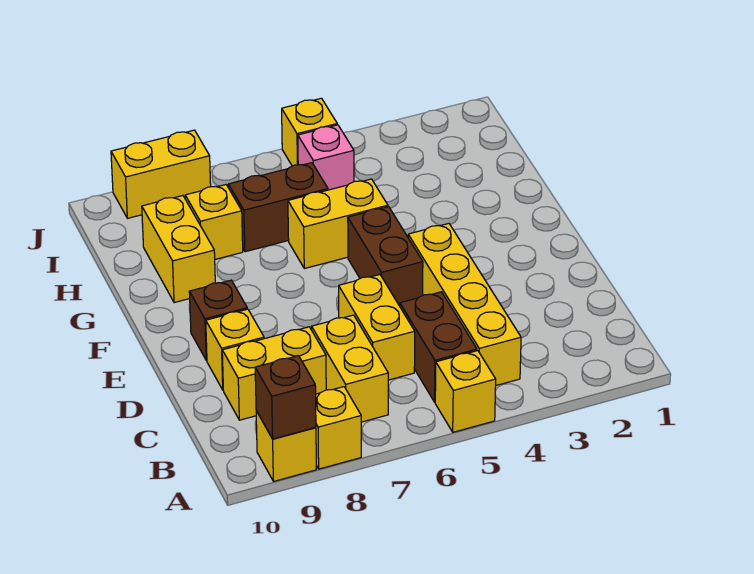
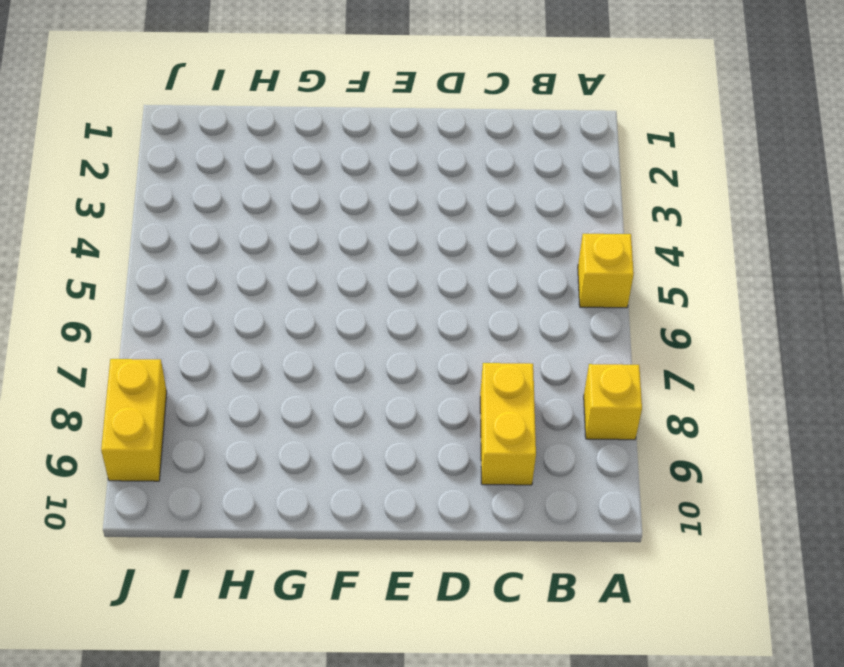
none -> yellow brick A9 level 1
none -> yellow brick B4:E4 level 1
none -> brown brick B5:C5 level 1

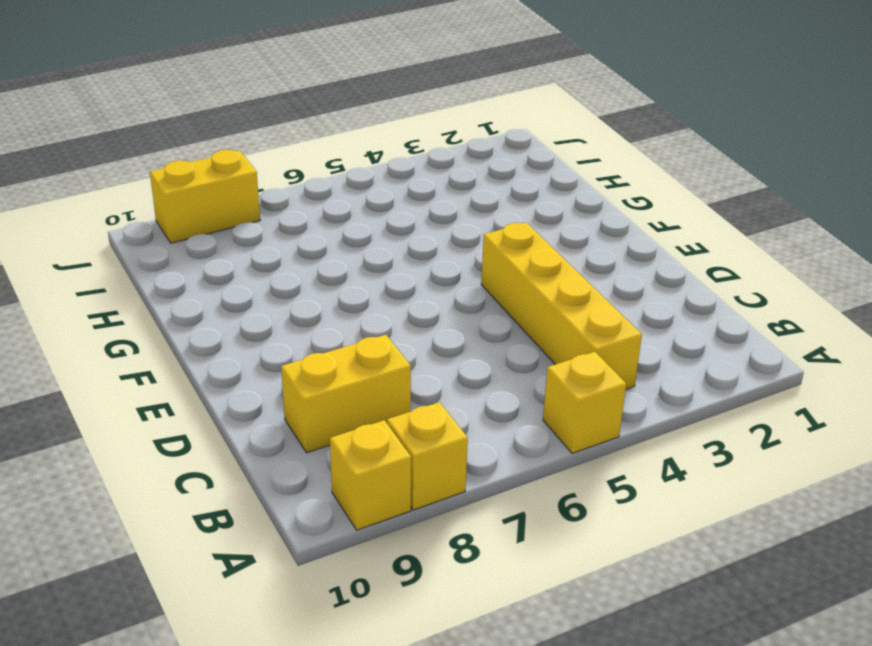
none -> brown brick B5:C5 level 1
none -> yellow brick B7:C7 level 1
none -> yellow brick C6:D6 level 1

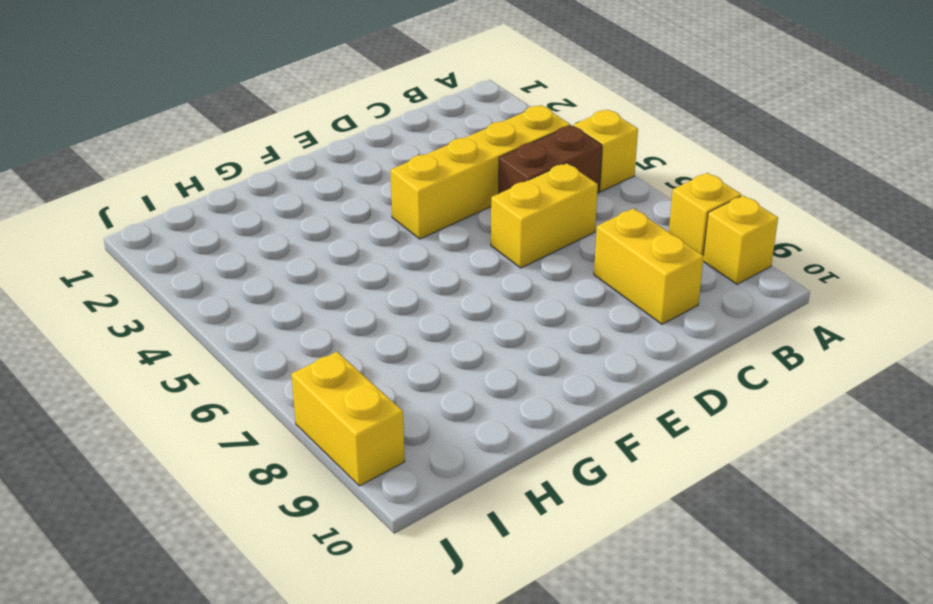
none -> yellow brick B7:C7 level 1
none -> yellow brick D9 level 1
none -> brown brick E5:F5 level 1

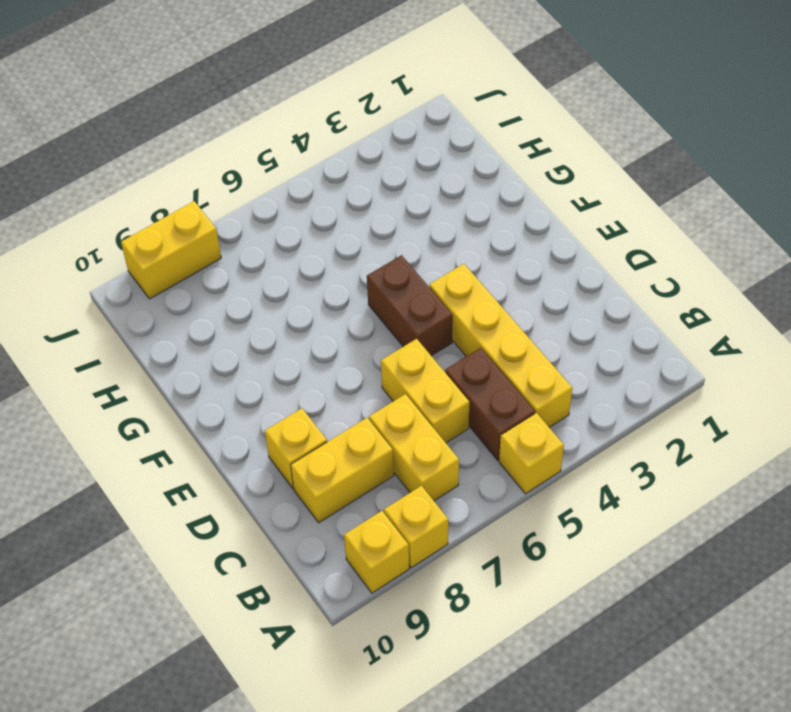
none -> brown brick E9 level 1
none -> yellow brick G5:G6 level 1
none -> yellow brick G9:H9 level 1

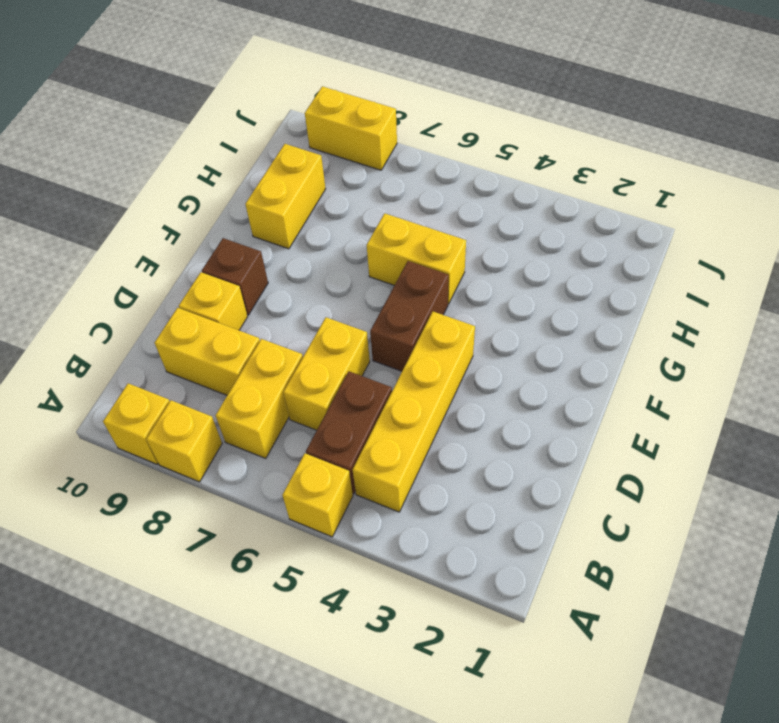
none -> brown brick H6:H7 level 1
none -> yellow brick H8 level 1
none -> pink brick I5 level 1

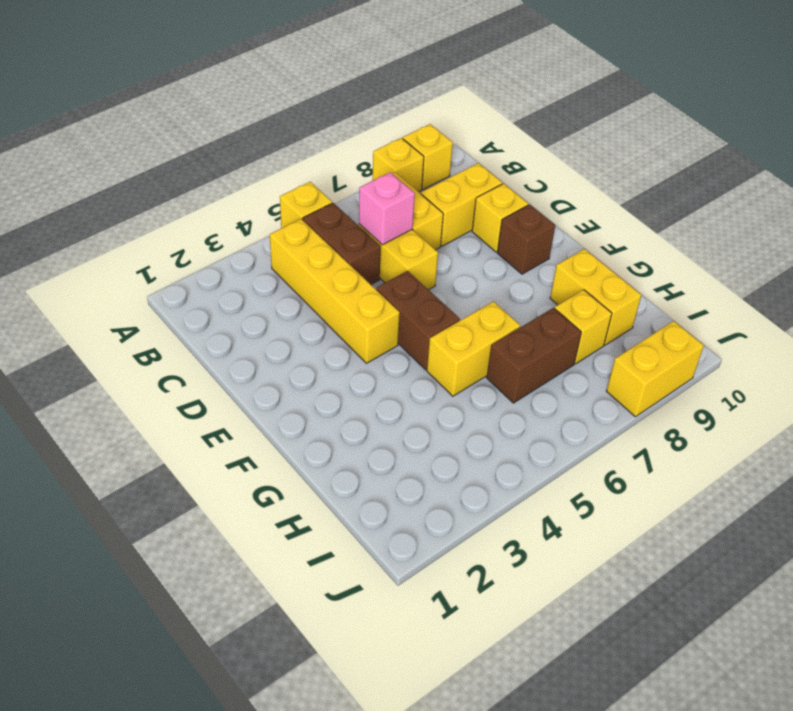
pink brick C6 level 2 -> pink brick I5 level 1
none -> yellow brick J5 level 1
none -> brown brick A9 level 2

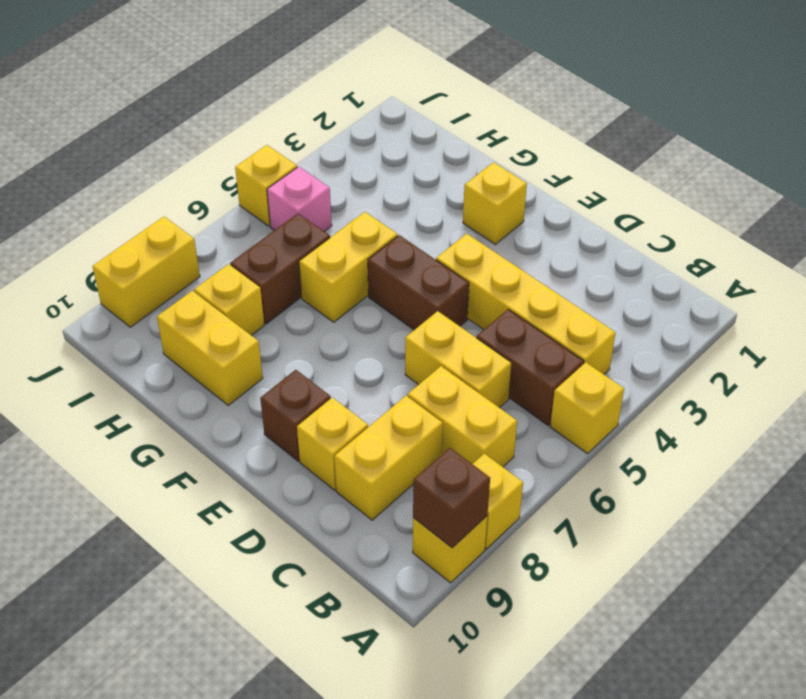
yellow brick F2 level 1 -> none

